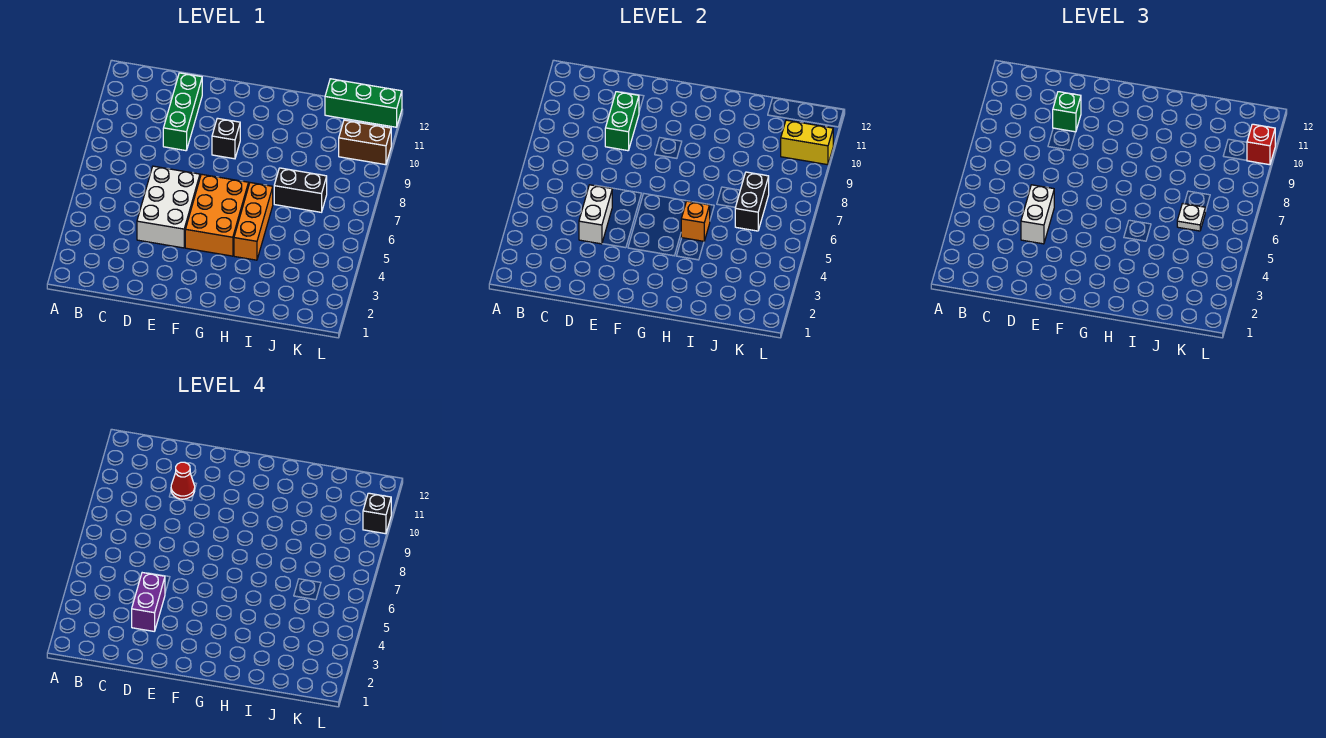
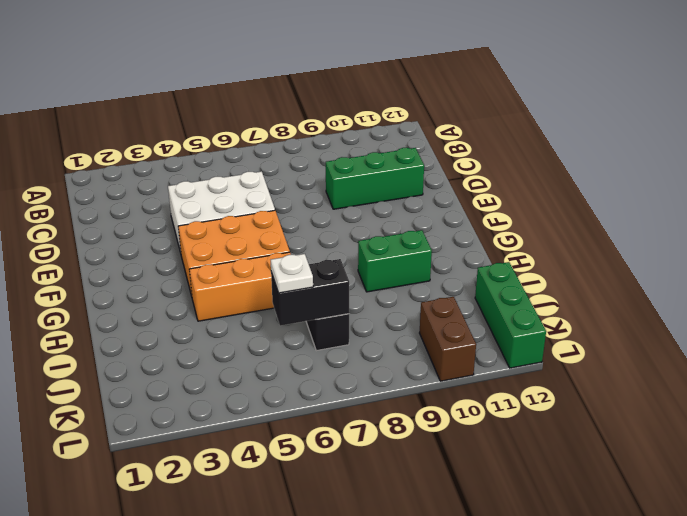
green brick H9:H10 level 1 -> green brick D9:D10 level 2
none -> black brick F9 level 1
none -> white brick D4:D5 level 2
none -> orange brick H5 level 2

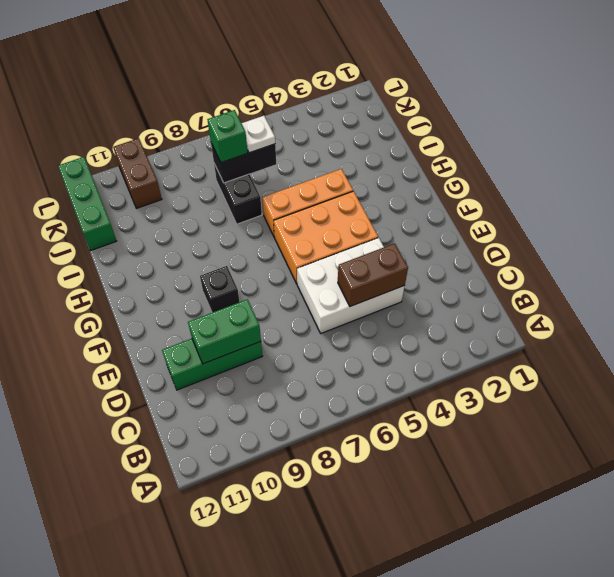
brown brick D4:D5 level 2 -> white brick D4:D5 level 2
green brick J7 level 3 -> green brick D10 level 3
none -> orange brick H5 level 2
none -> yellow brick K10:L10 level 2
none -> white brick D4:D5 level 3

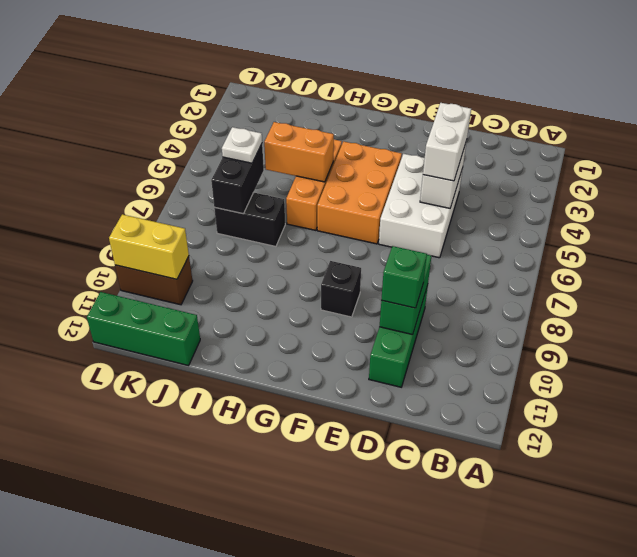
orange brick H5:I5 level 2 -> orange brick H5 level 2
none -> red brick L10 level 3
none -> purple brick D3:D4 level 4
none -> red cone D10 level 4

